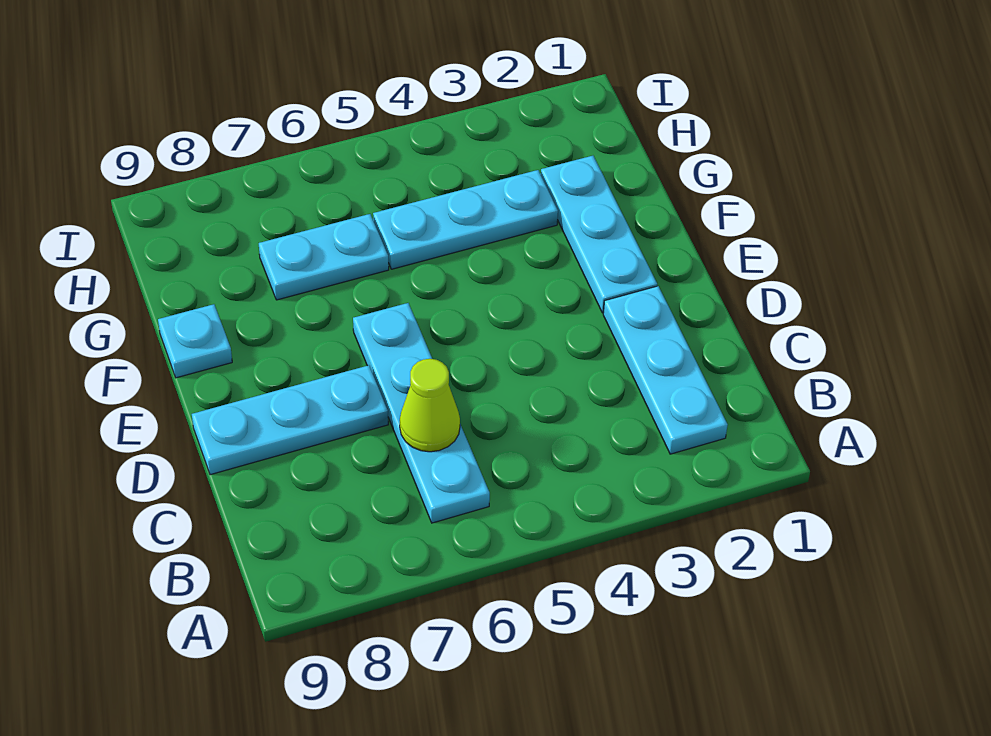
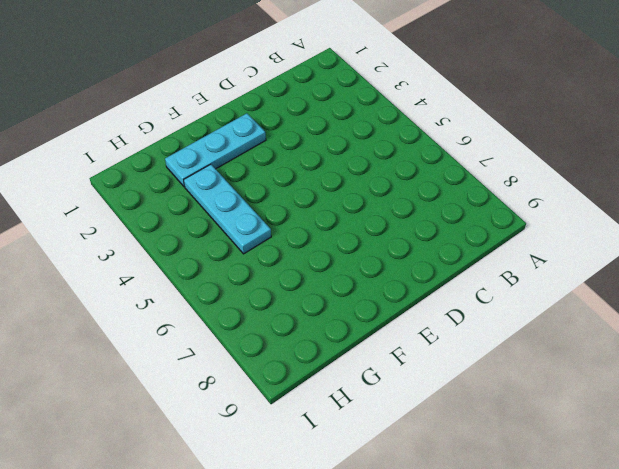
none -> cyan plate B2:D2 level 1
none -> cyan plate B6:E6 level 1

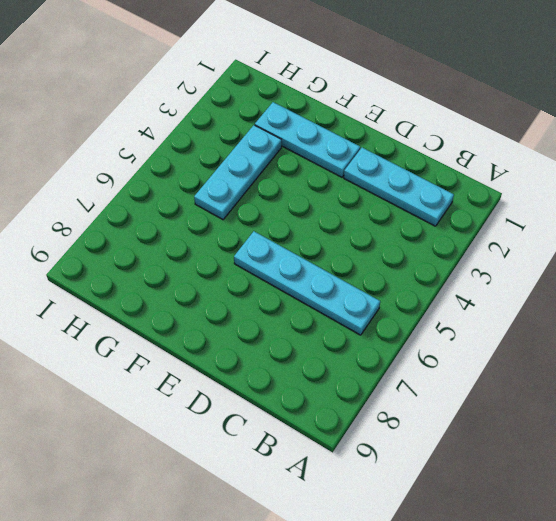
none -> cyan plate D7:D9 level 1
none -> cyan plate F9 level 1

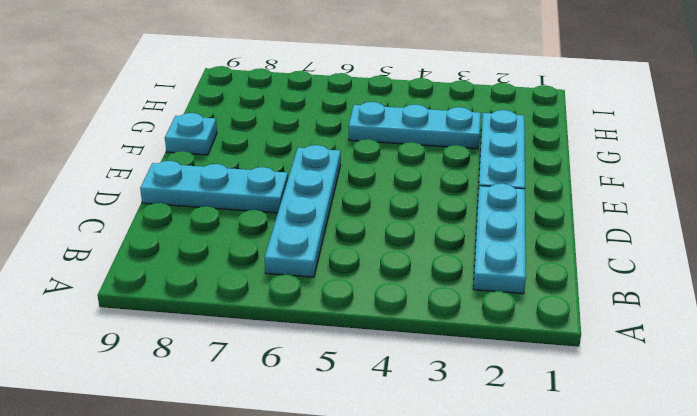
none -> cyan plate G6:G7 level 1
none -> lime cone C6 level 2

